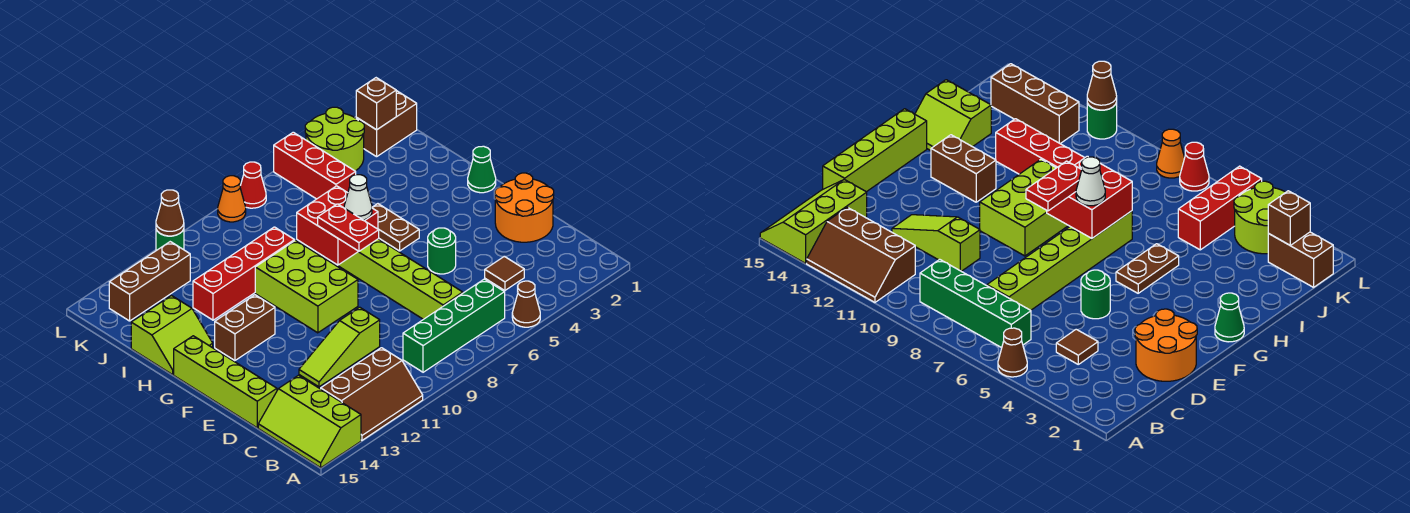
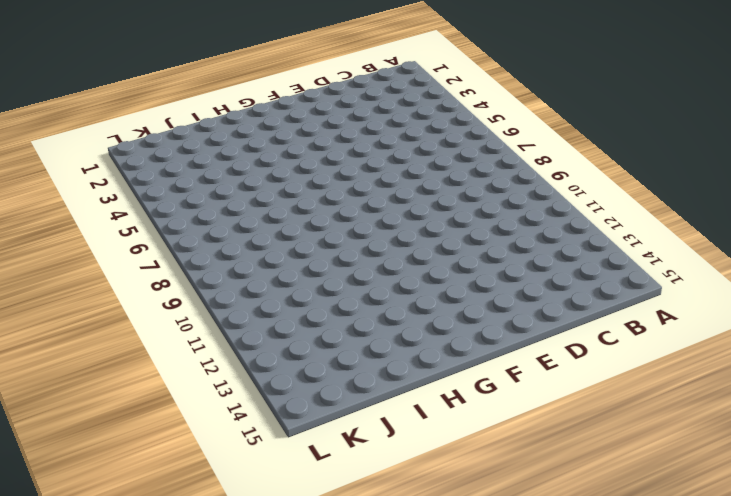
none -> brown cone A5 level 1
none -> brown slope A11:B13 level 1 top B
none -> lime slope A14:C15 level 1 top 14

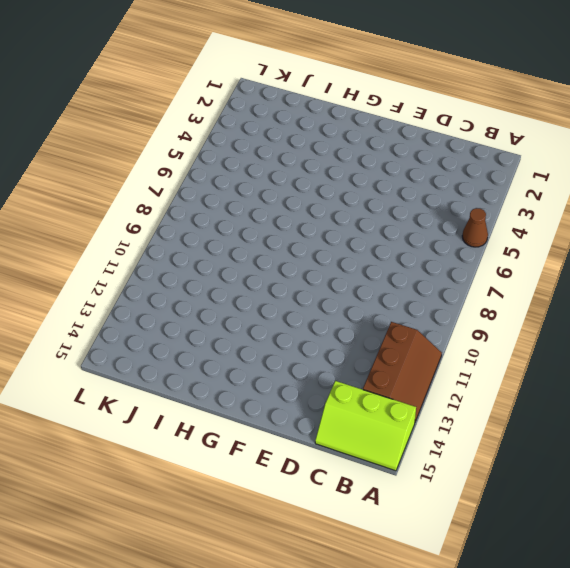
none -> green brick B6:B9 level 1
none -> brown tile C4 level 1
none -> lime brick C7:H7 level 1

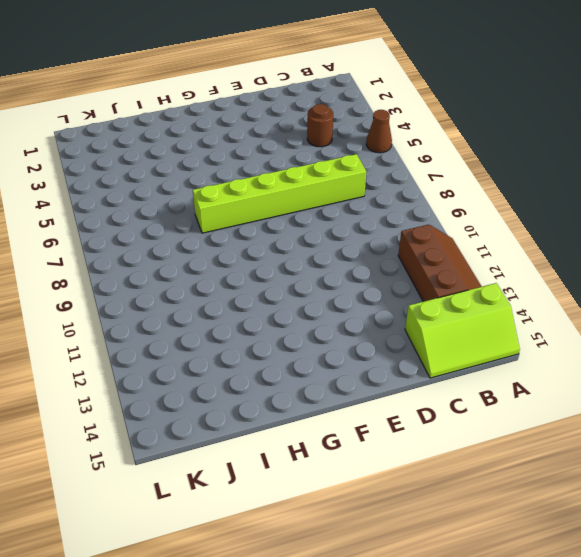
brown round brick C4 level 1 -> brown tile C4 level 1
none -> green brick B6:B9 level 1
none -> orange round brick D1:E2 level 1
none -> lime slope D10:D12 level 1 top 10

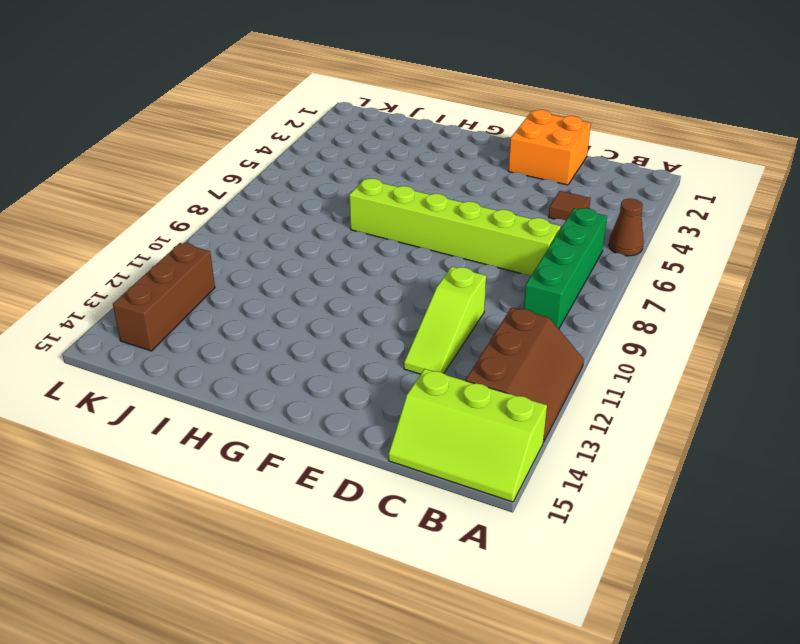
orange brick D1:E2 level 1 -> orange round brick D1:E2 level 1
none -> lime brick D15:G15 level 1
none -> green round brick E5 level 1
none -> lime brick F9:H10 level 1

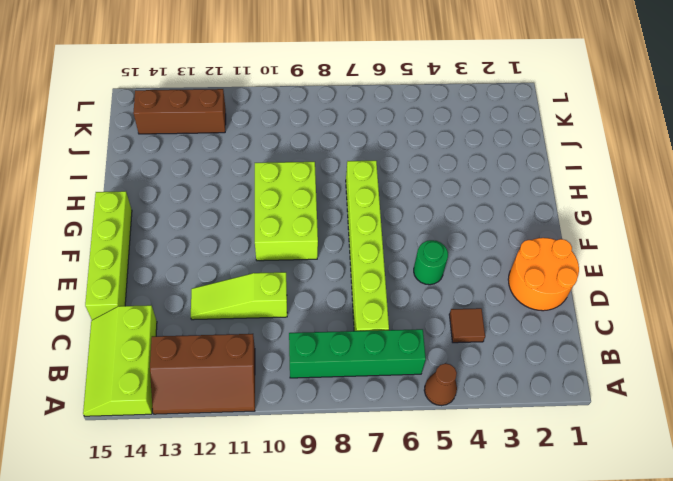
none -> green cone G1 level 1
none -> brown plate G5:H5 level 1
none -> brown brick G12:G13 level 1

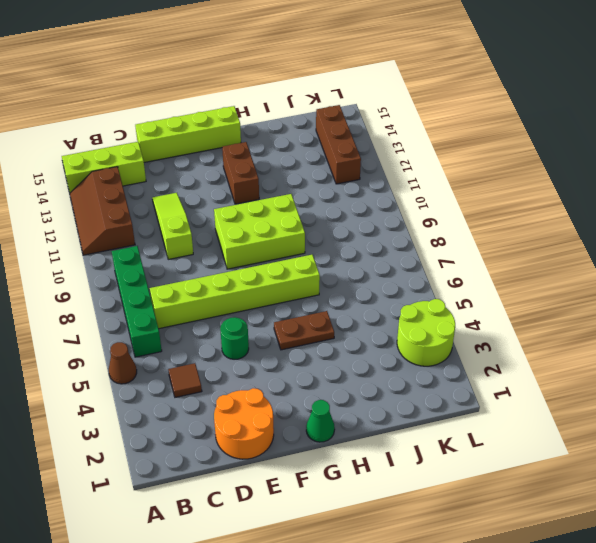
none -> lime slope H14:I15 level 1 top I
none -> red brick I9:I12 level 1
none -> red brick J5:L5 level 1

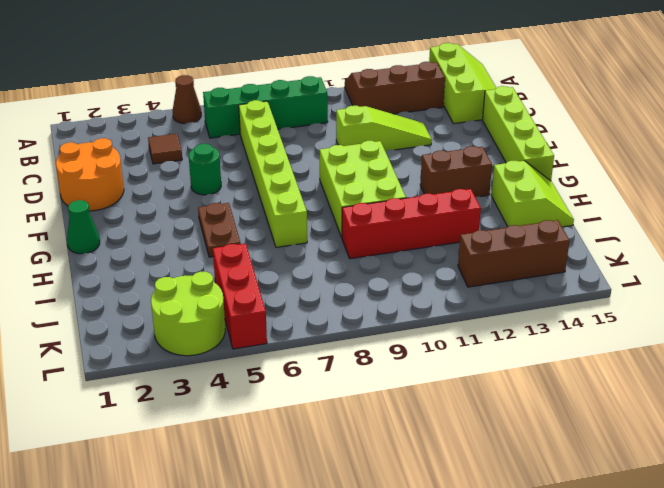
lime slope H14:I15 level 1 top 14 -> lime slope H14:I15 level 1 top I
none -> brown brick K1:K2 level 1
none -> red cone L7 level 1
none -> orange cone L8 level 1

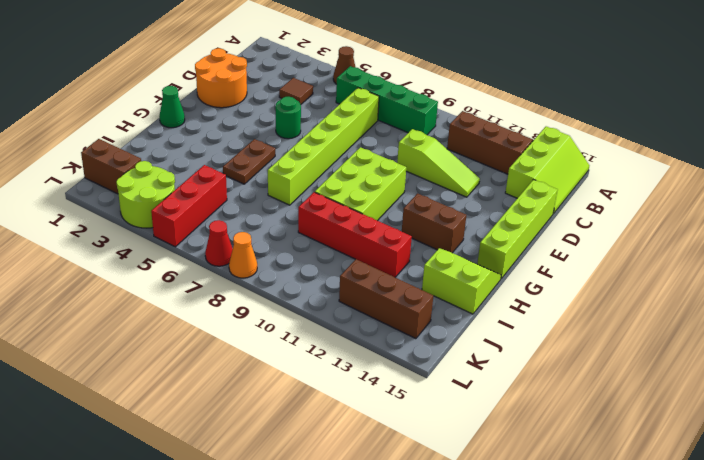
none -> green round brick L11 level 1
none -> red brick G7:H8 level 2
none -> brown brick K2 level 2

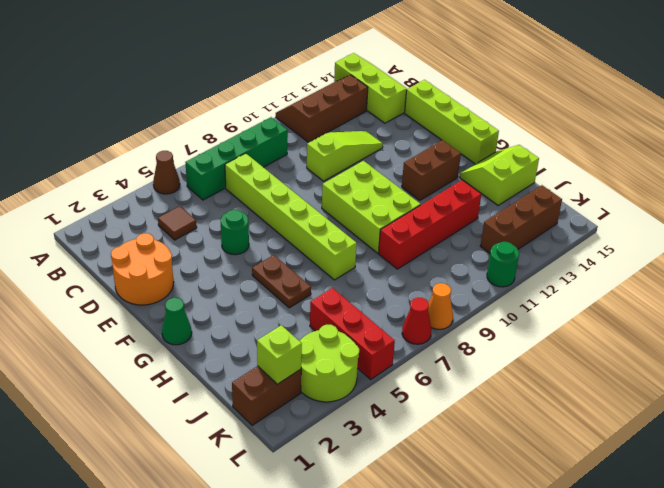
lime brick K2 level 2 -> brown brick K2 level 2
none -> red brick G7:H8 level 2
none -> brown cone L11 level 2
none -> red plate F8:G8 level 3

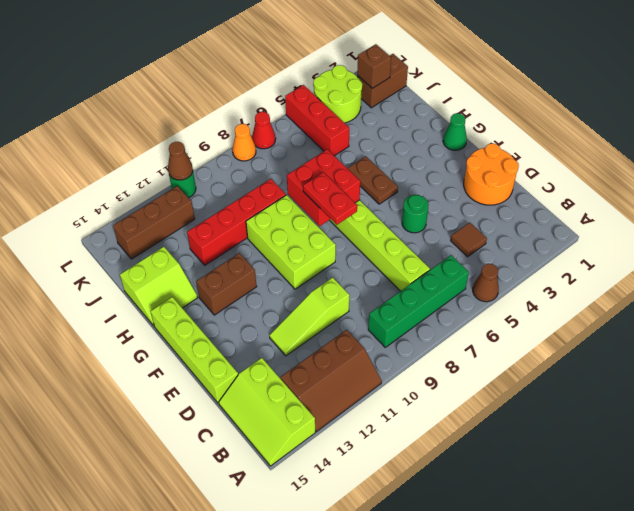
none -> white cone G7 level 3

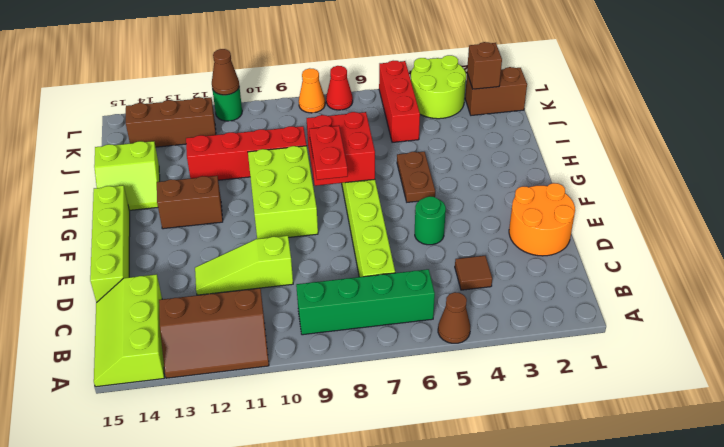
none -> green cone G1 level 1
none -> white cone G7 level 3

